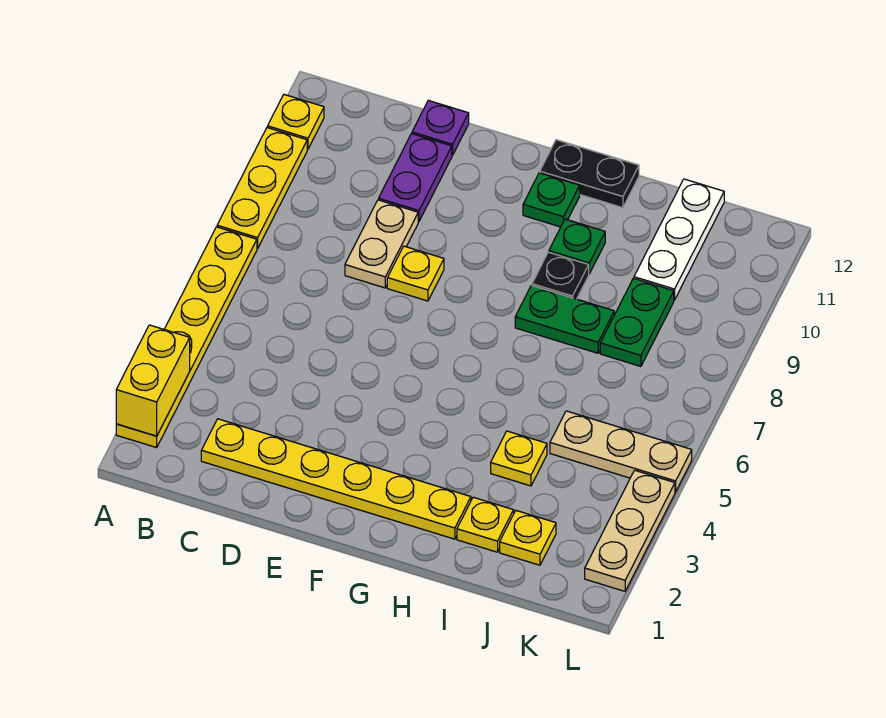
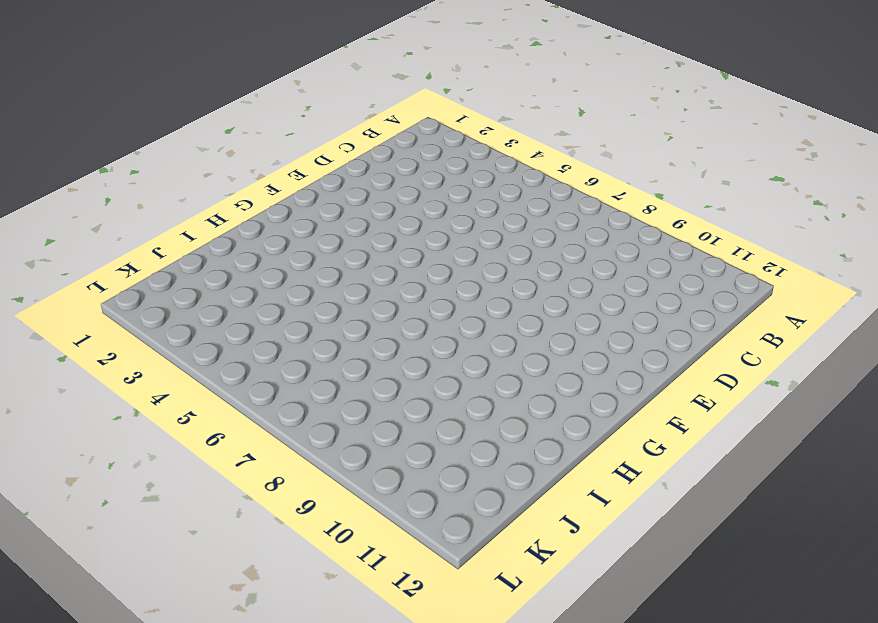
none -> yellow plate A2:A7 level 1
none -> yellow plate A8:A10 level 1
none -> yellow plate A11 level 1

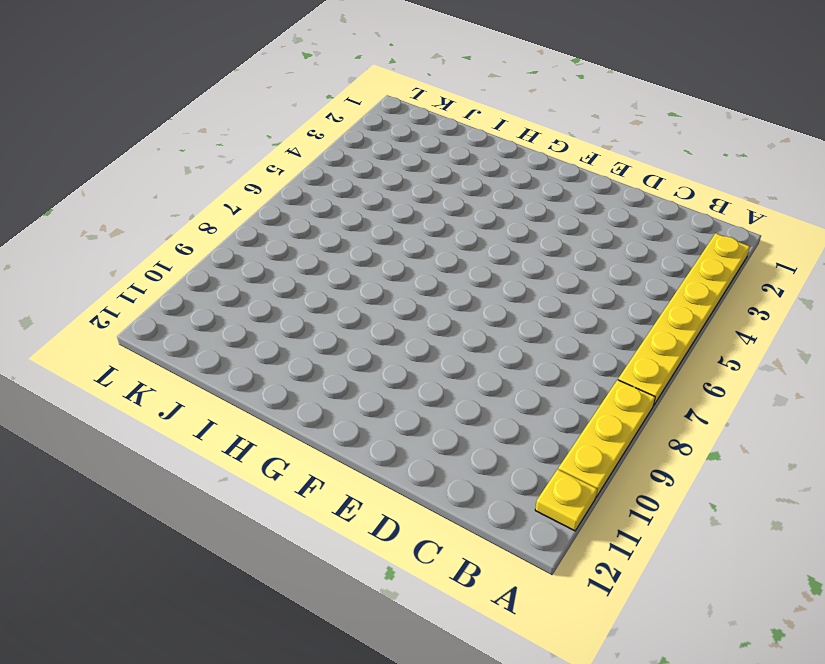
none -> yellow plate C2:H2 level 1
none -> tan plate D8:D9 level 1
none -> purple plate D10:D11 level 1

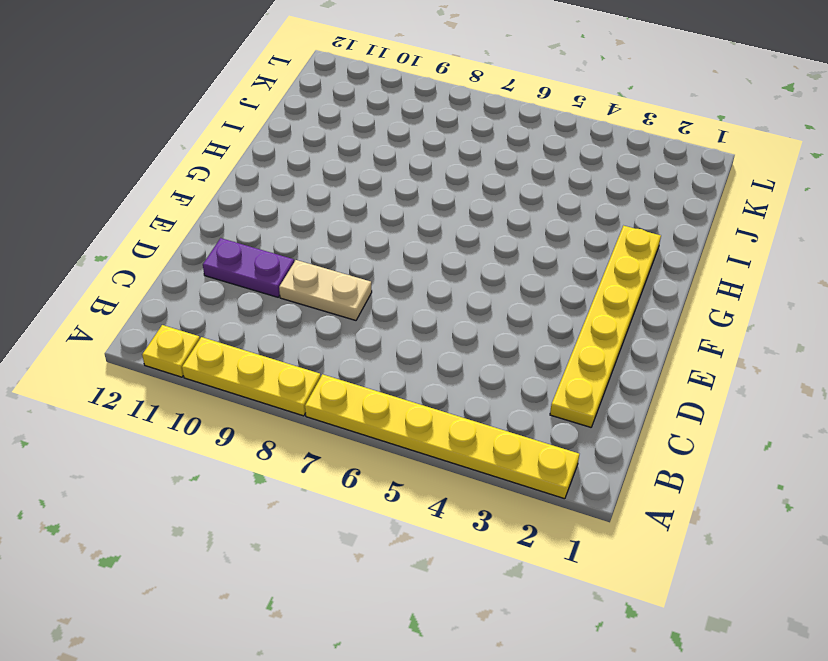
none -> purple plate D12 level 1
none -> yellow plate E8 level 1
none -> green plate G11 level 1

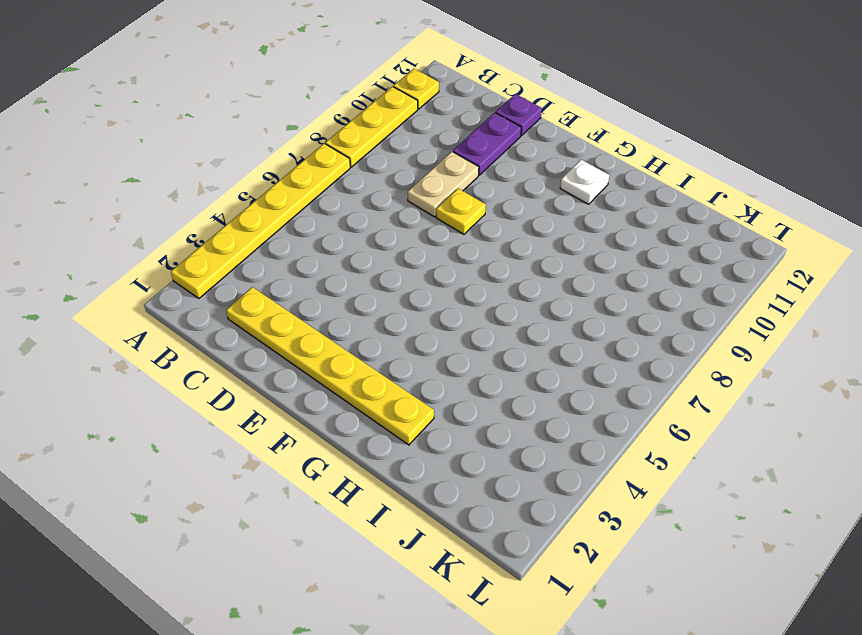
white plate G11 level 1 -> green plate G11 level 1
none -> black plate G12:H12 level 1
none -> green plate H8:I8 level 1
none -> black plate H9 level 1

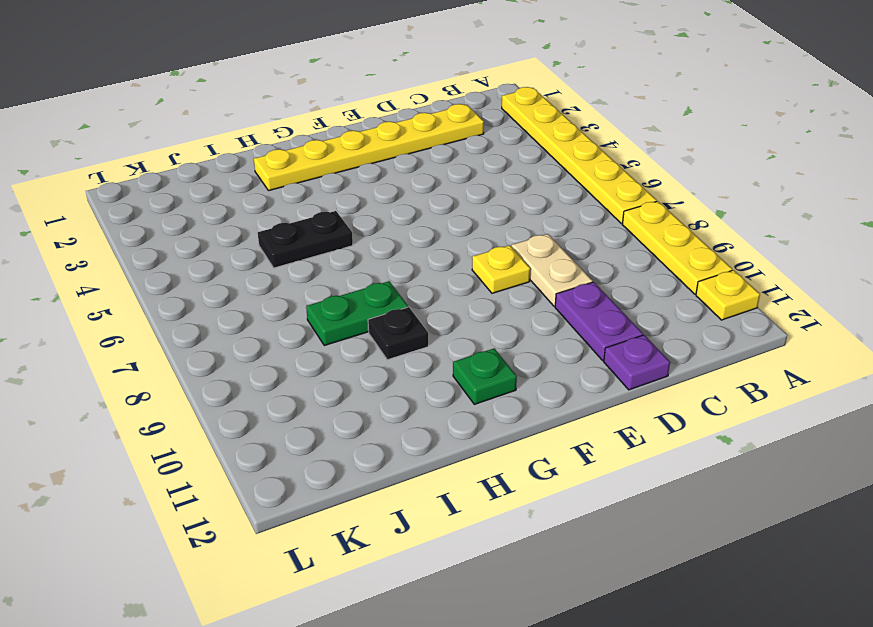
black plate H5:I5 level 1 -> black plate G12:H12 level 1
none -> green plate H10 level 1
none -> yellow plate I2 level 1
none -> yellow plate I4 level 1

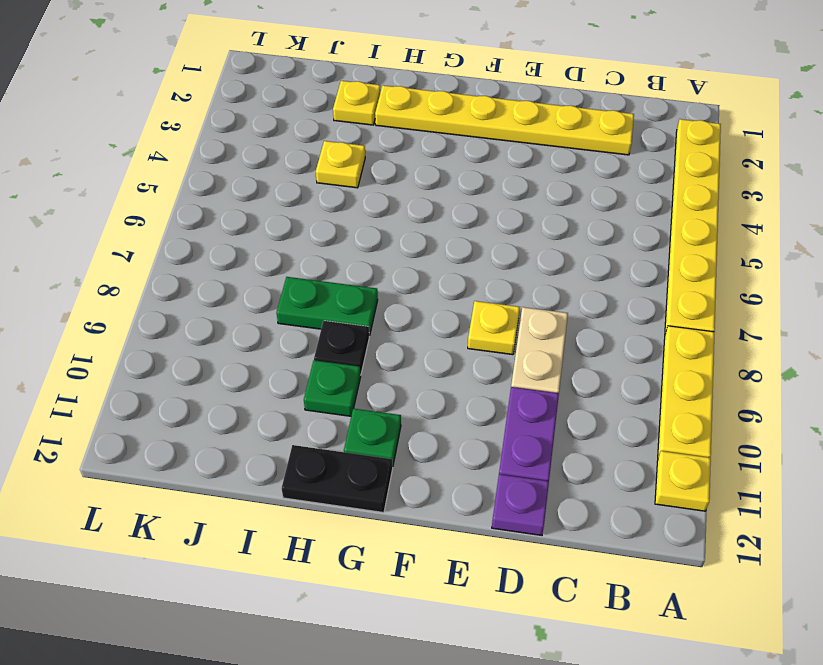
none -> yellow plate J2 level 1
none -> tan plate J5:L5 level 1
none -> green plate J8:J9 level 1

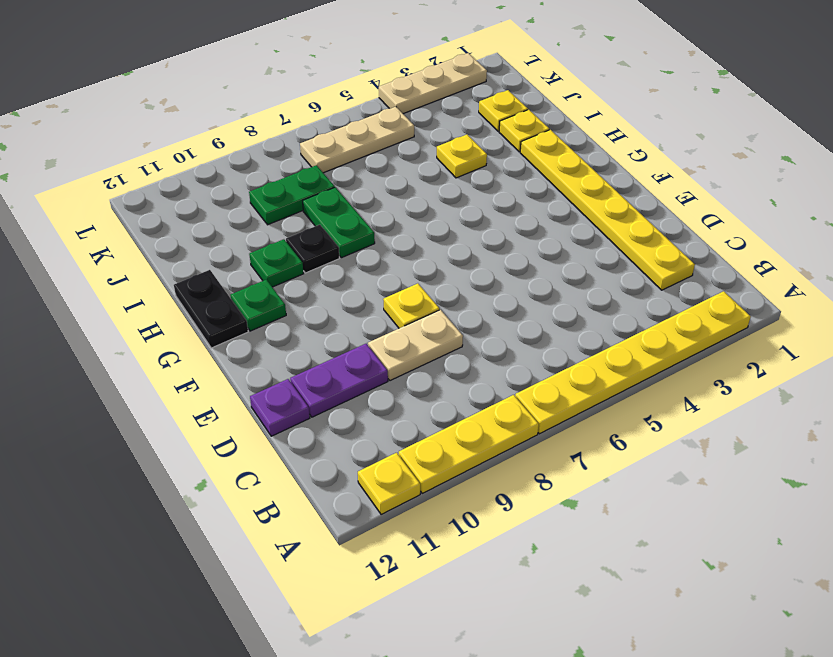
tan plate K5:K7 level 1 -> tan plate J5:L5 level 1
none -> white plate J10:J12 level 1
none -> yellow brick A2:A3 level 2

